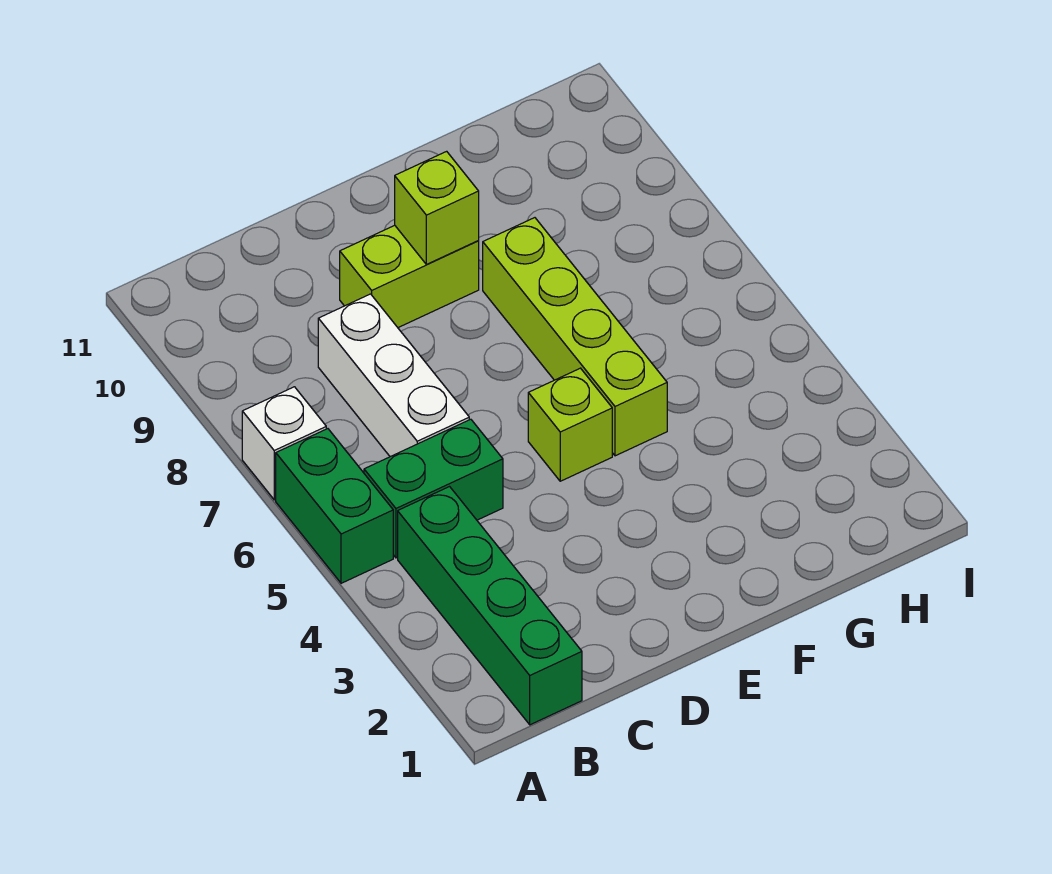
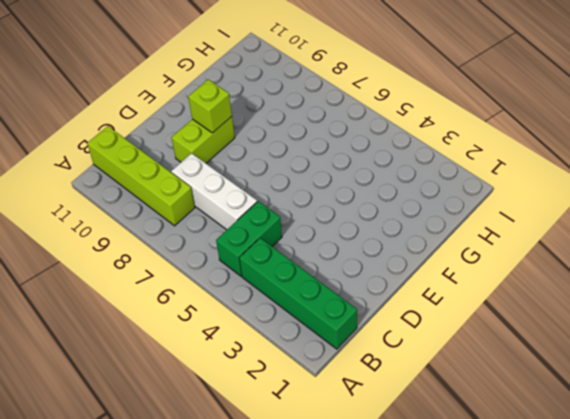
lime brick B8:B11 level 1 -> lime brick F5:F8 level 1
none -> green brick A5:A6 level 1
none -> white brick A7 level 1

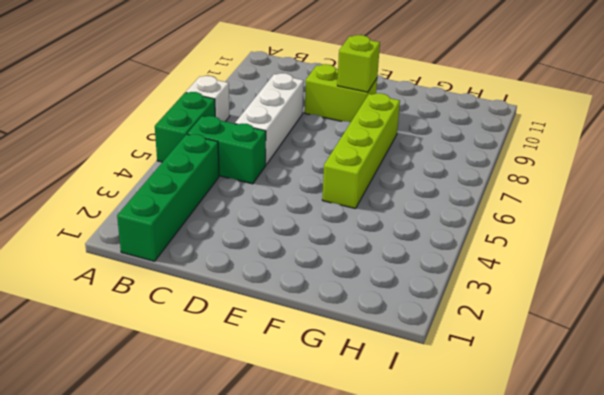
none -> lime brick E5 level 1

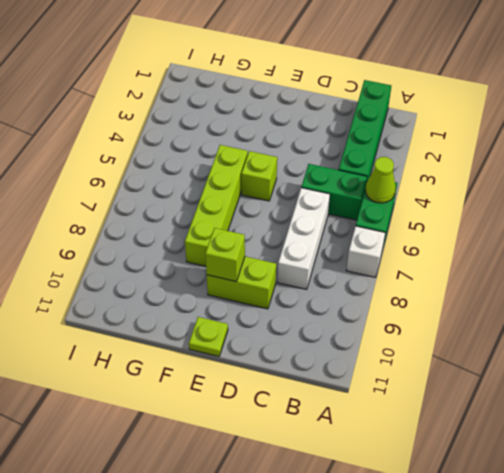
lime cone A5 level 2 -> none
lime plate E11 level 1 -> none

